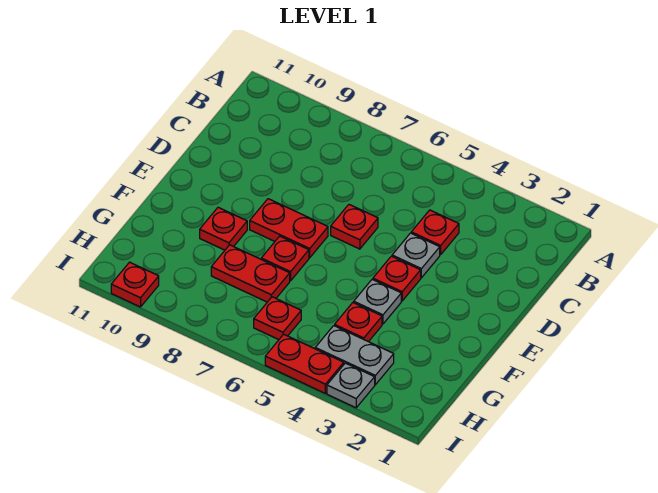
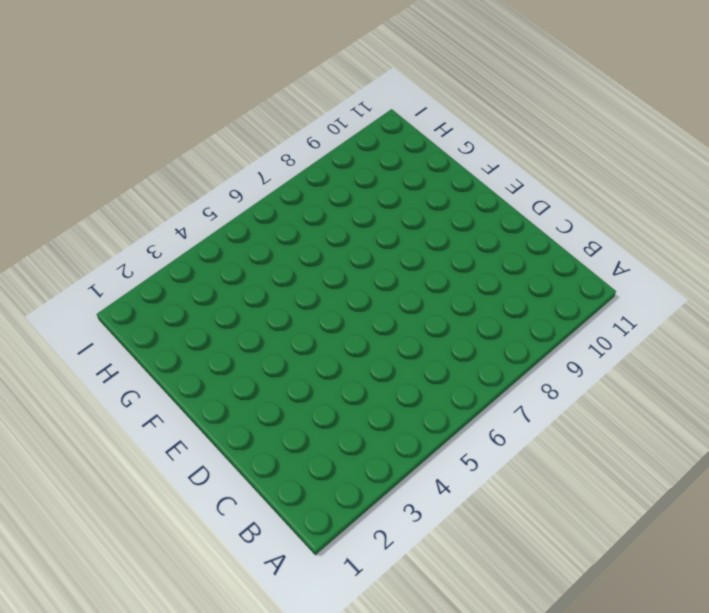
none -> red plate C4 level 1
none -> grey plate D4 level 1
none -> red plate D6 level 1

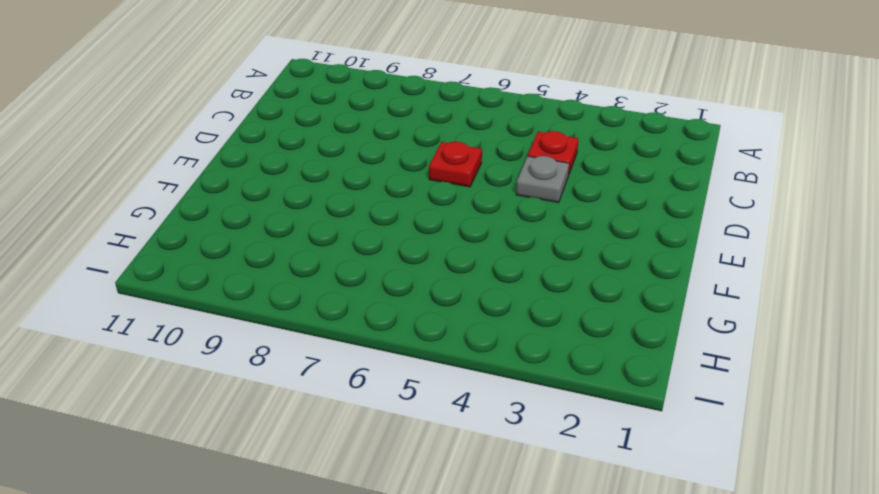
none -> red plate E4 level 1
none -> red plate E7:E8 level 1
none -> grey plate F4 level 1

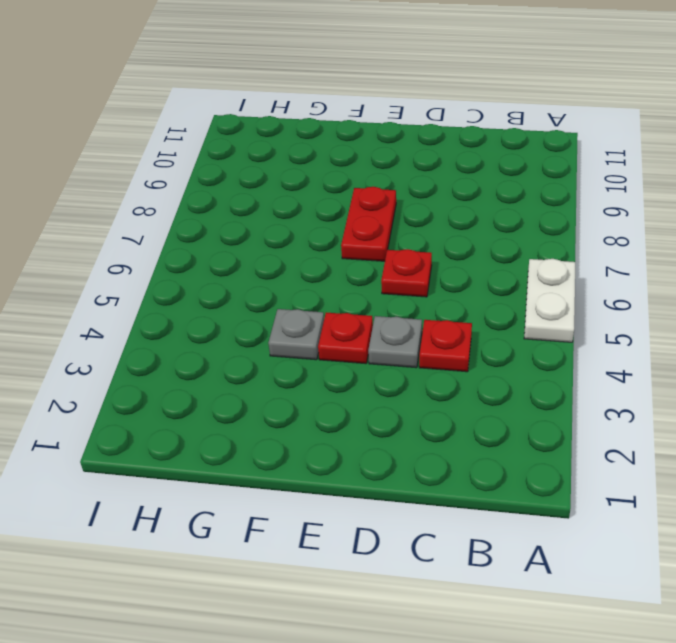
white plate A5:A6 level 1 -> none
none -> red plate F7 level 1
none -> red plate F9 level 1
none -> red plate G4 level 1

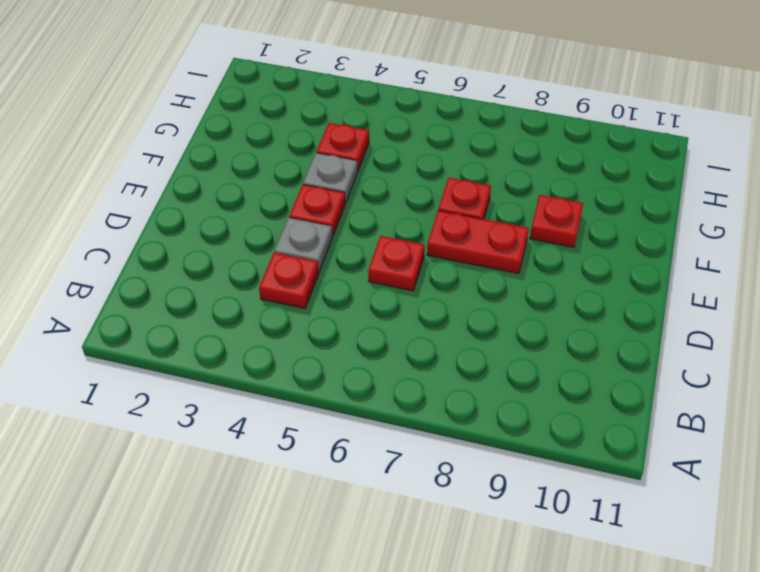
none -> red plate G7:G8 level 1
none -> grey plate H3:H4 level 1
none -> red plate H6 level 1

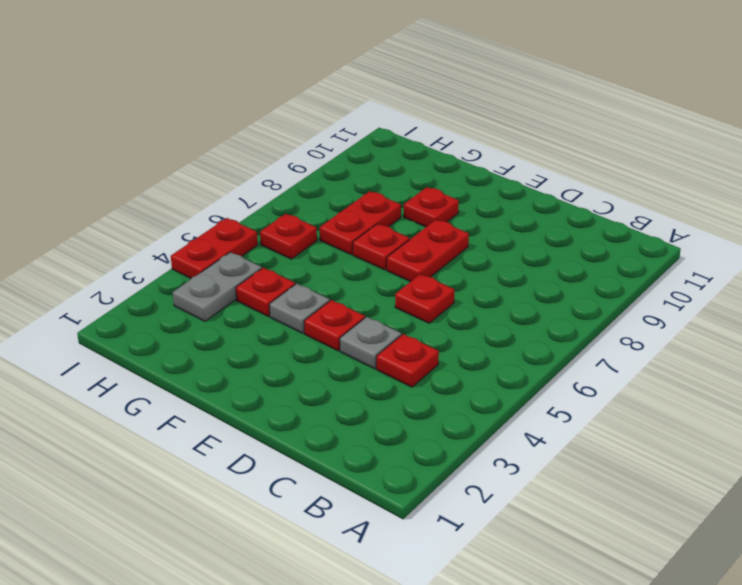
none -> grey plate I3 level 1
none -> red plate I10 level 1

